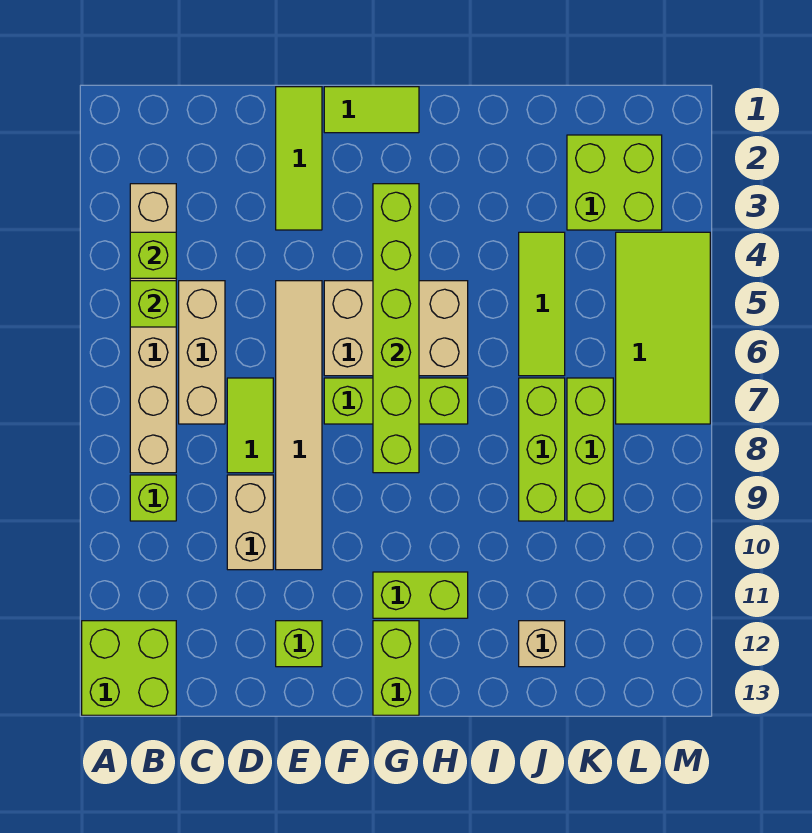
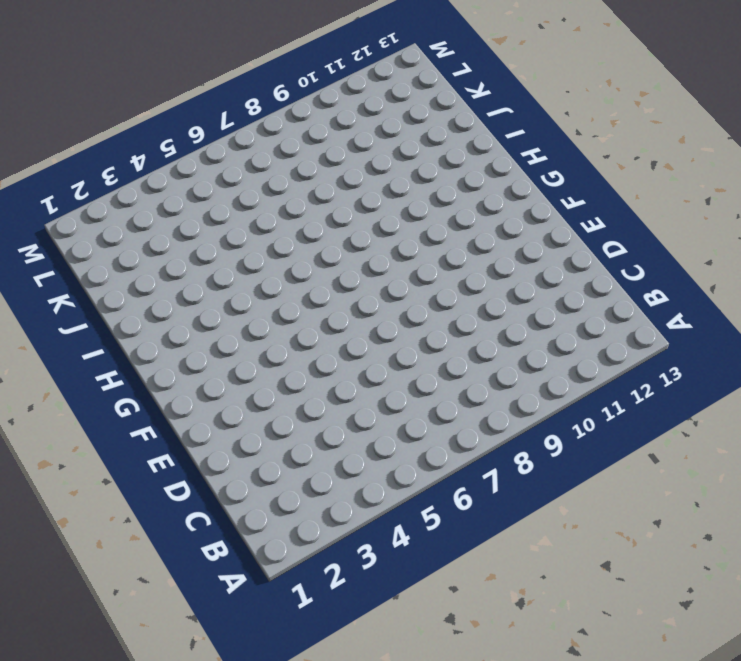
none -> lime brick A12:B13 level 1
none -> tan brick B3:B8 level 1
none -> lime brick B9 level 1

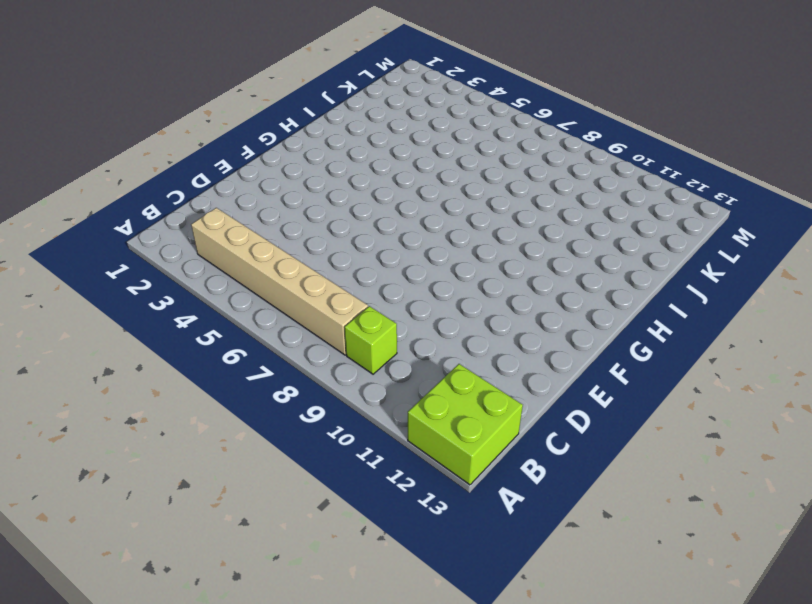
none -> tan brick C5:C7 level 1
none -> lime tile D7:D8 level 1
none -> tan brick D9:D10 level 1

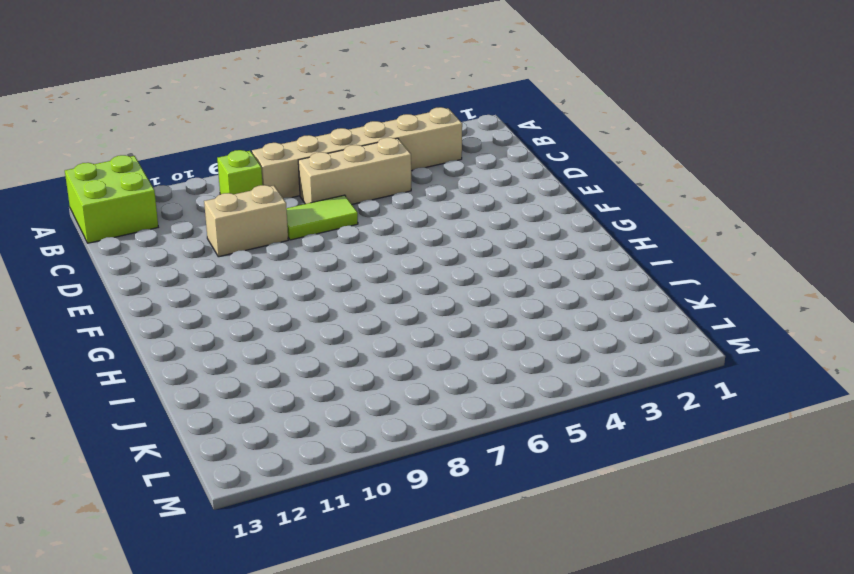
none -> lime tile E1:E3 level 1
none -> tan tile E5:E10 level 1
none -> lime brick E12 level 1

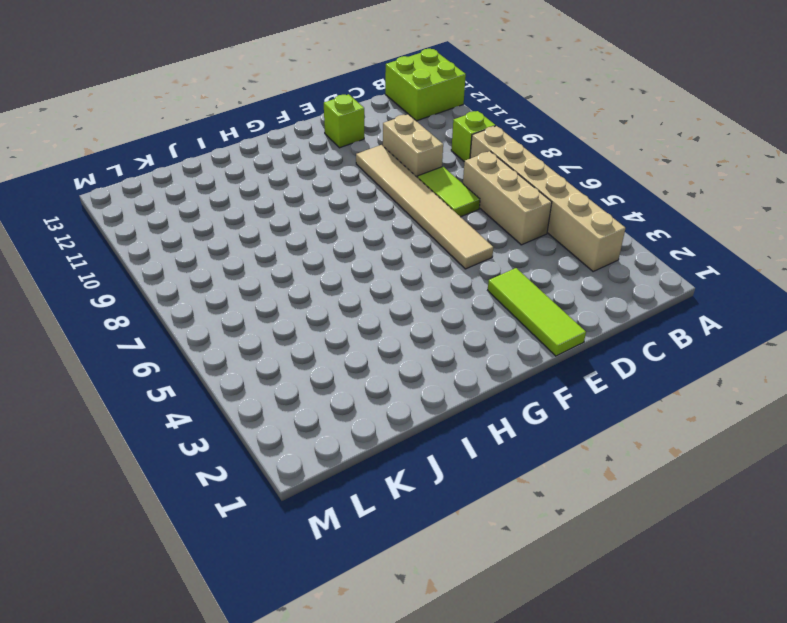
none -> lime tile F1:G1 level 1
none -> tan brick F5:H6 level 1
none -> lime brick F7:H7 level 1

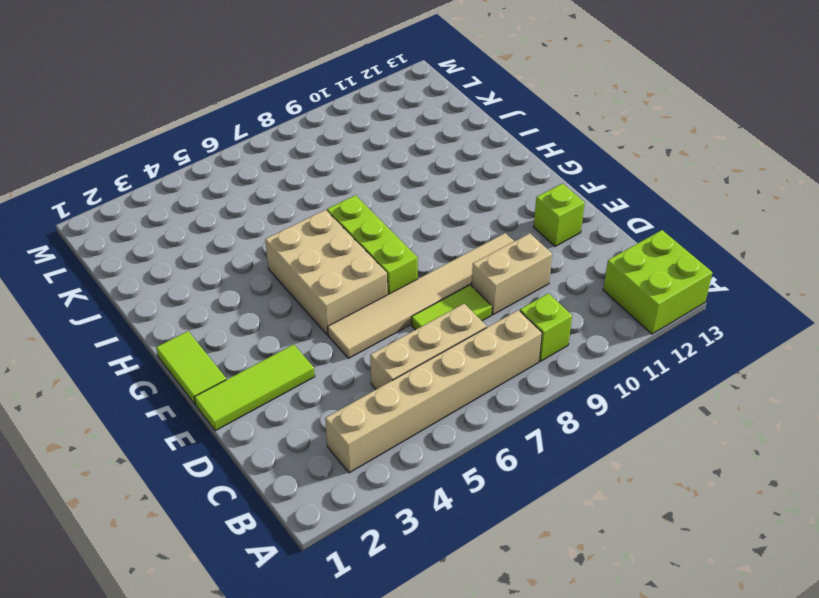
none -> lime brick G11:H11 level 1
none -> lime brick G12:G13 level 1
none -> lime tile J4:J6 level 1

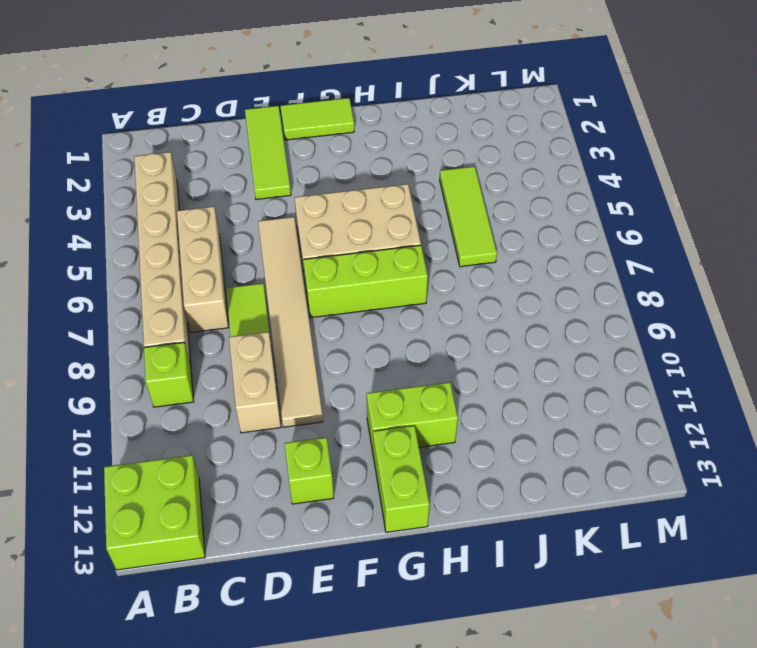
none -> lime brick J7:J9 level 1
none -> tan brick J12 level 1
none -> lime brick K2:L3 level 1

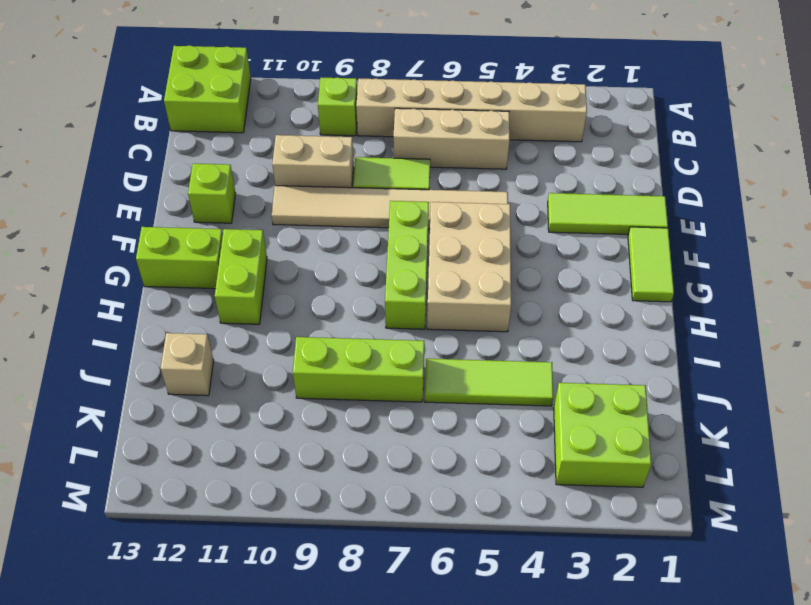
none -> lime brick K7:K9 level 1
none -> lime tile L4:M7 level 1
none -> lime brick B4 level 2

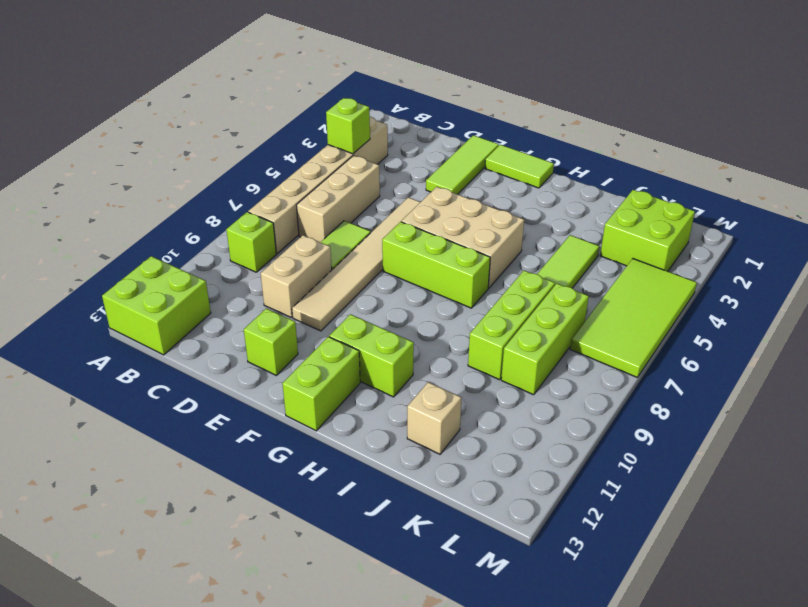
none -> lime brick B5 level 2
none -> lime brick G3:G8 level 2

